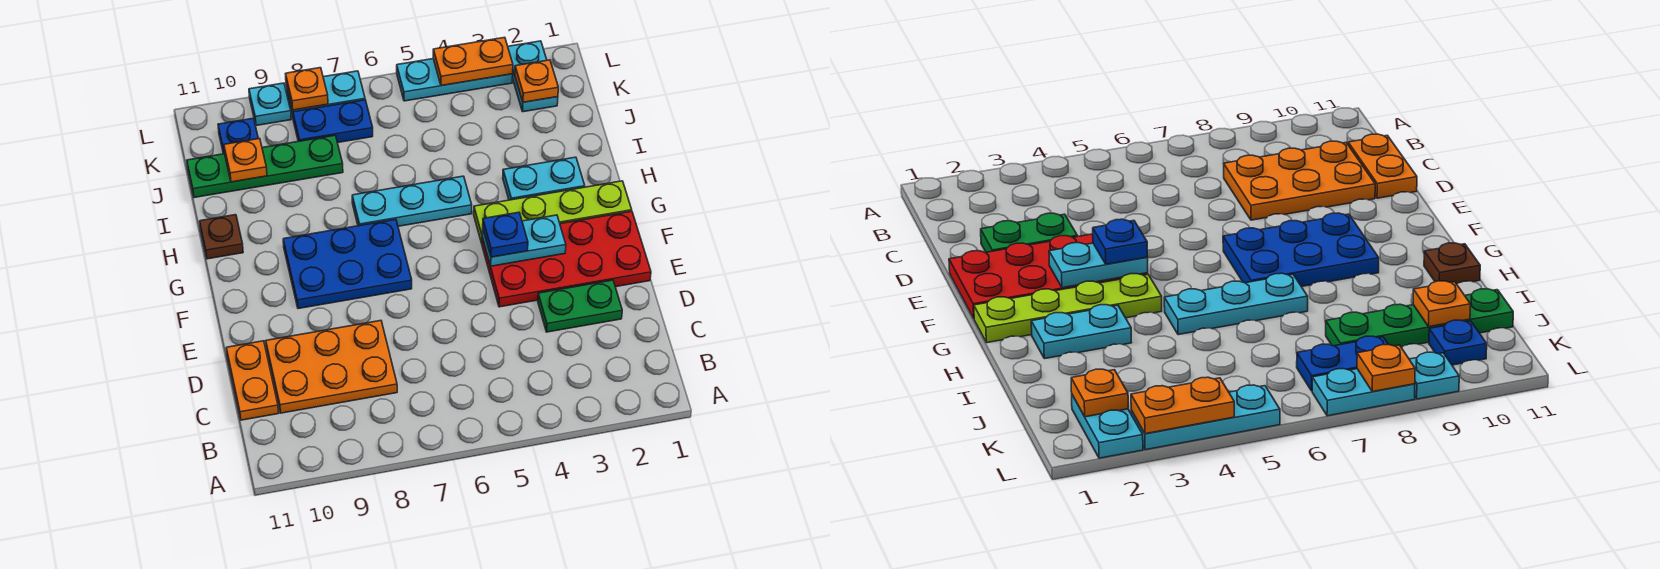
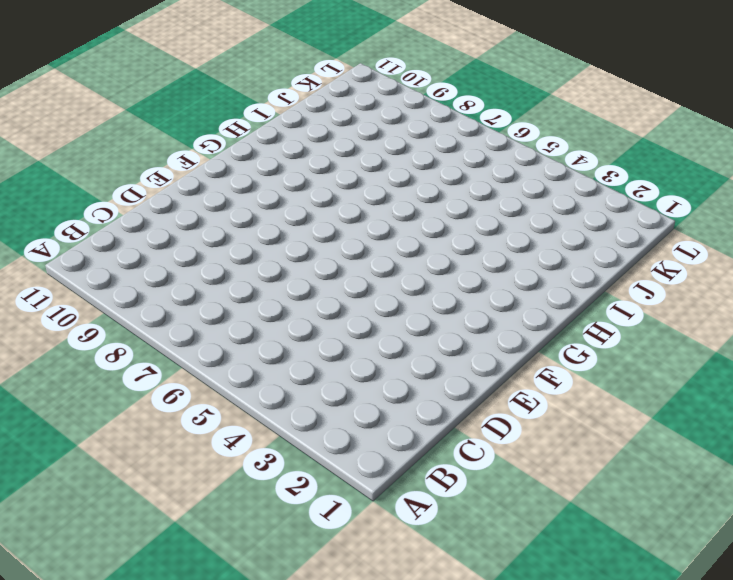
none -> orange plate C8:D10 level 1
none -> orange plate C11:D11 level 1
none -> green plate D2:D3 level 1

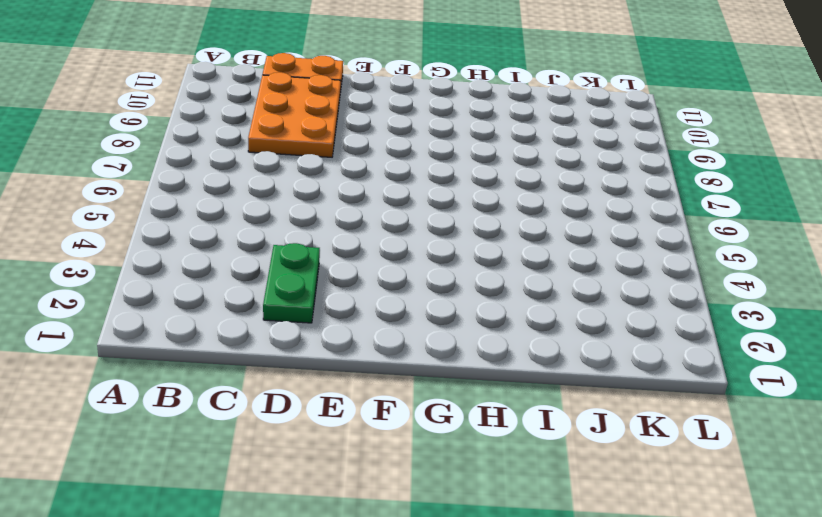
none -> red plate E1:F4 level 1
none -> blue plate F7:G9 level 1
none -> lime plate G1:G4 level 1

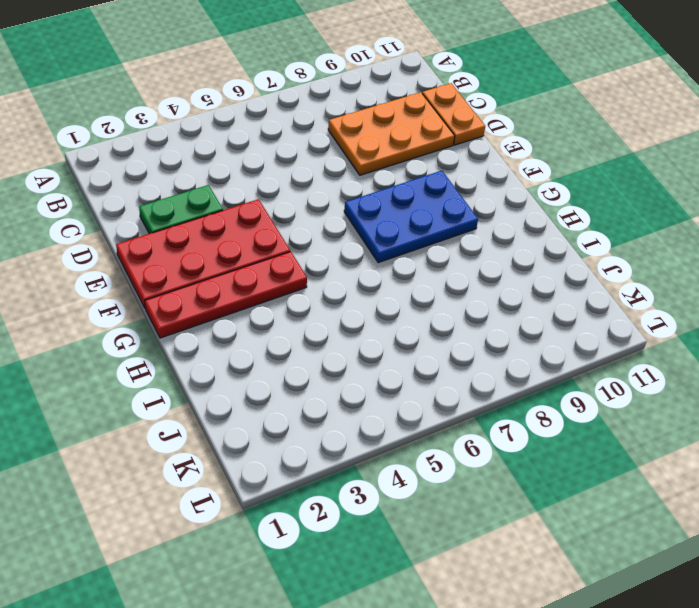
red plate G1:G4 level 1 -> lime plate G1:G4 level 1
none -> cyan plate H2:H3 level 1
none -> cyan plate H5:H7 level 1
none -> brown plate H11 level 1

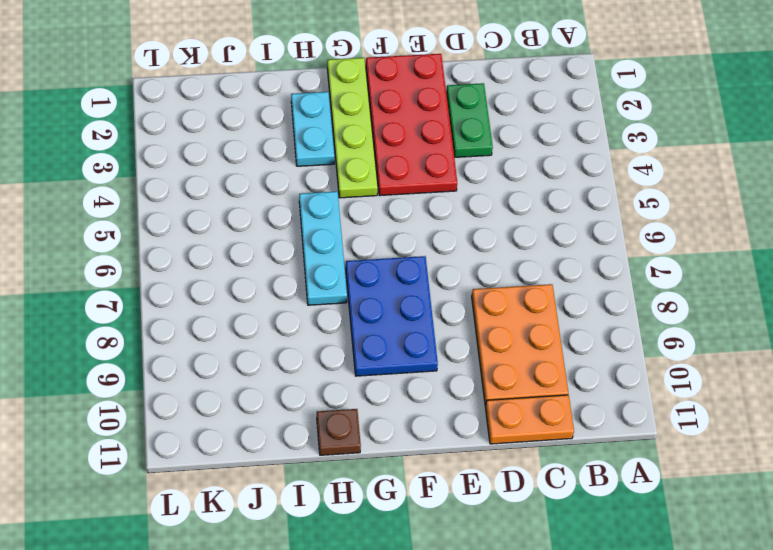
none -> green plate J8:J11 level 1
none -> cyan plate K2:L2 level 1
none -> blue plate K7:K8 level 1

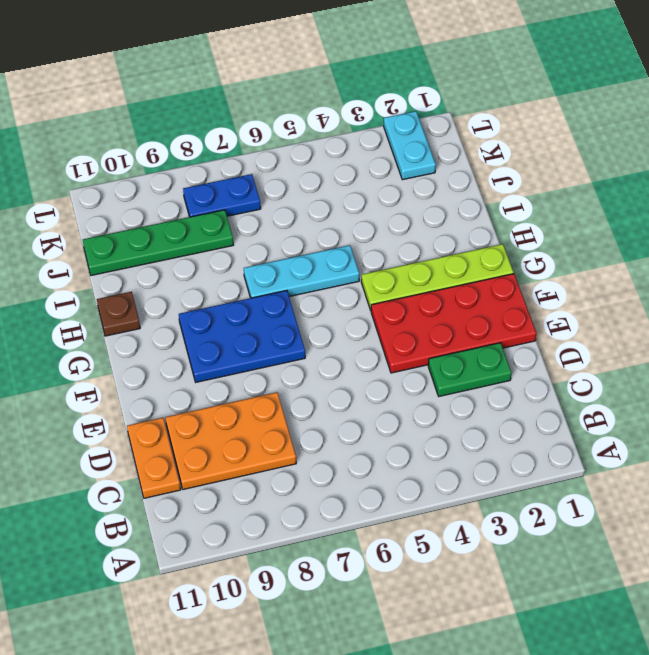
none -> cyan plate H2:H3 level 1
none -> blue plate K10 level 1
none -> cyan plate L3:L5 level 1

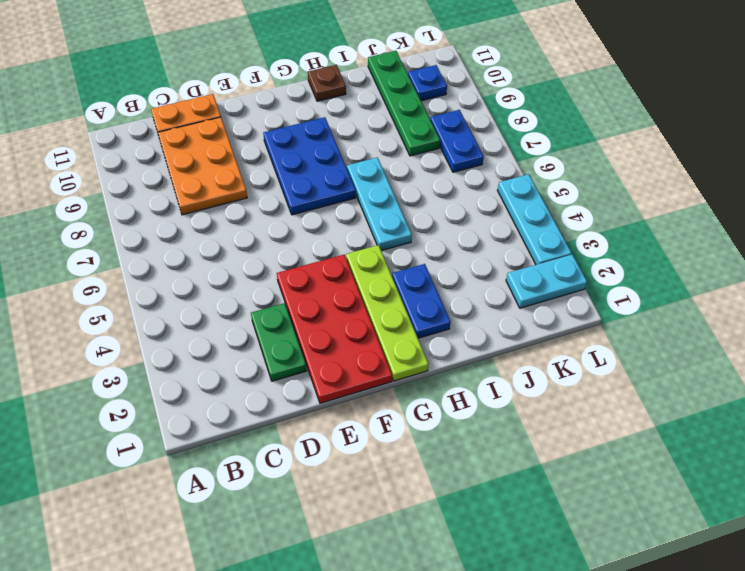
blue plate H2:H3 level 1 -> cyan plate H2:H3 level 1
none -> cyan plate L7:L8 level 1
none -> cyan plate L9 level 1
none -> cyan plate F3:F4 level 2

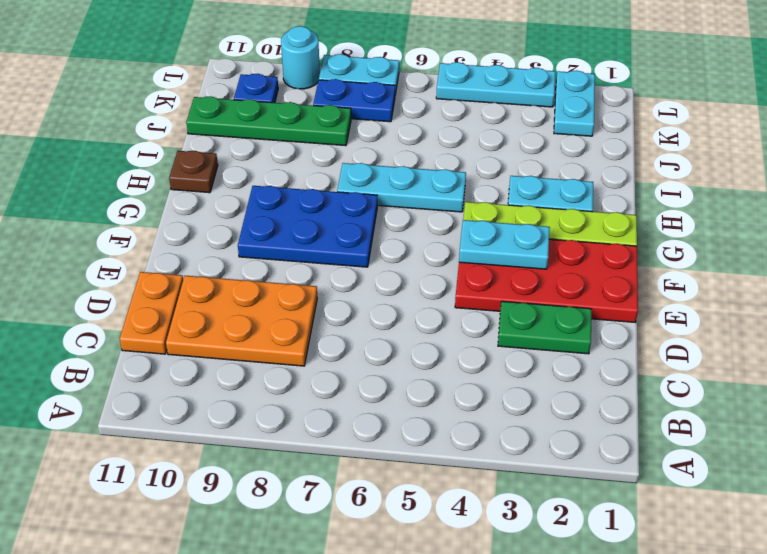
cyan round brick L9 level 1 -> cyan plate L9 level 1
none -> orange plate J10 level 2
none -> orange plate K2 level 2
none -> orange plate L3:L4 level 2

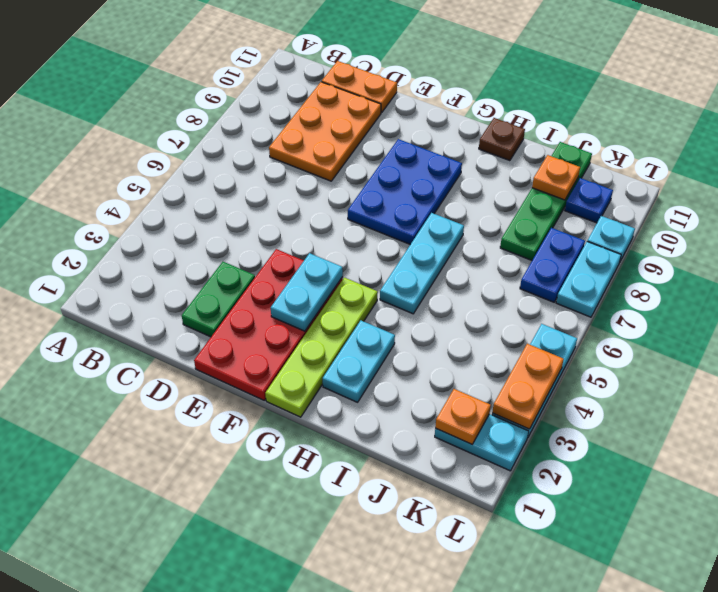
none -> orange plate L8 level 2
none -> blue plate F4 level 3

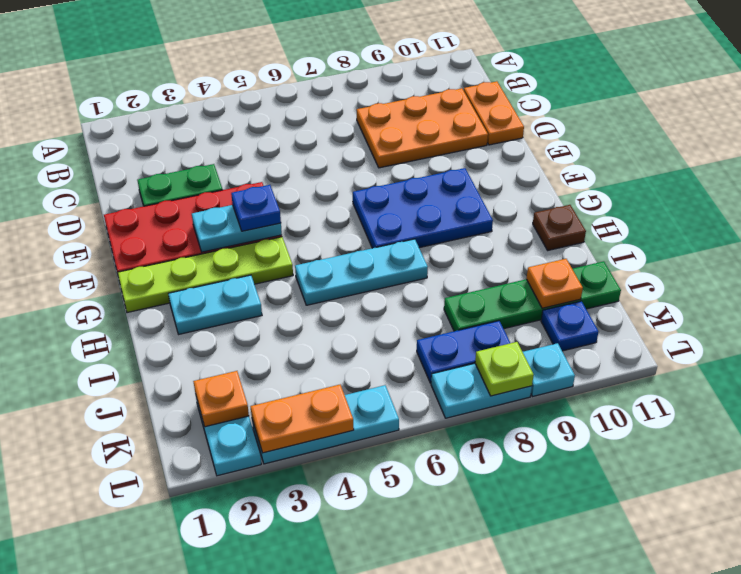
lime plate L8 level 2 -> orange plate L8 level 2

